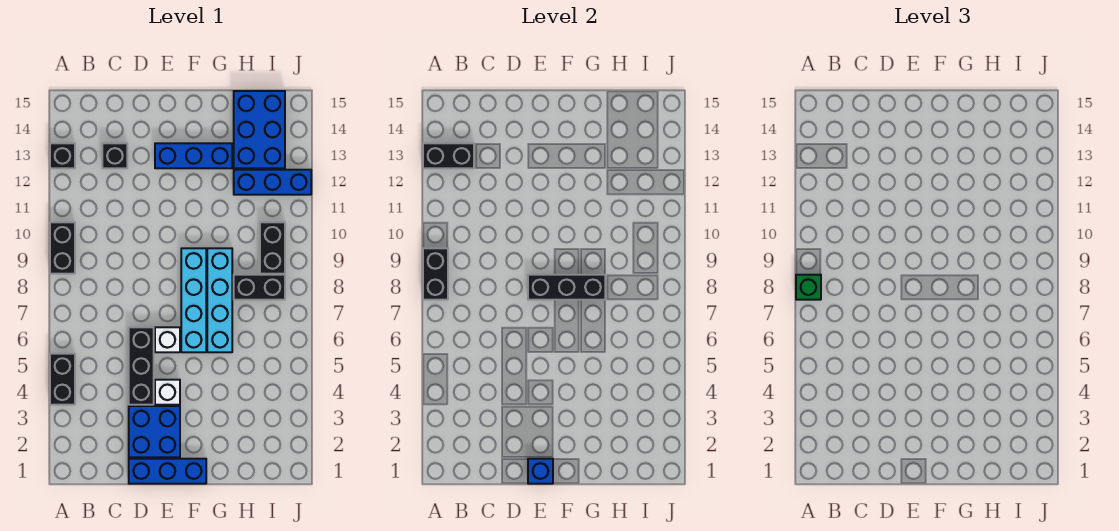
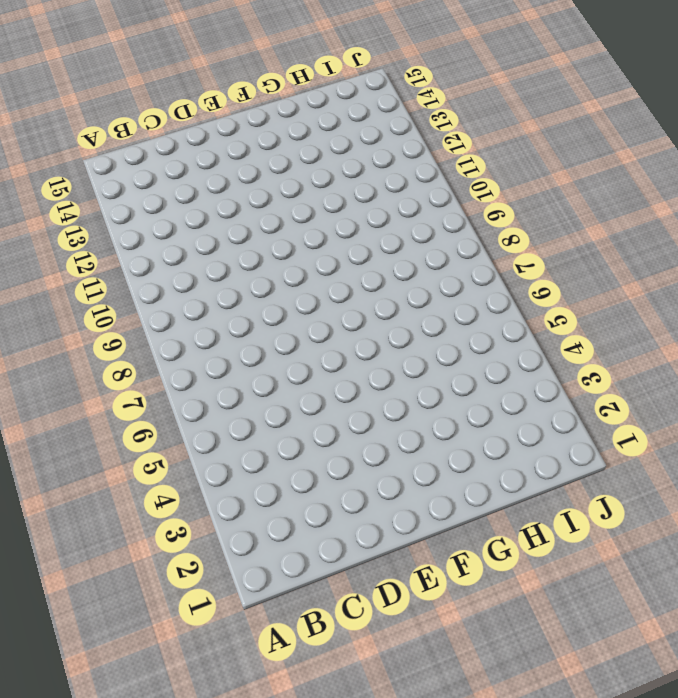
none -> black brick A4:A5 level 1
none -> black brick A9:A10 level 1
none -> black brick A13 level 1

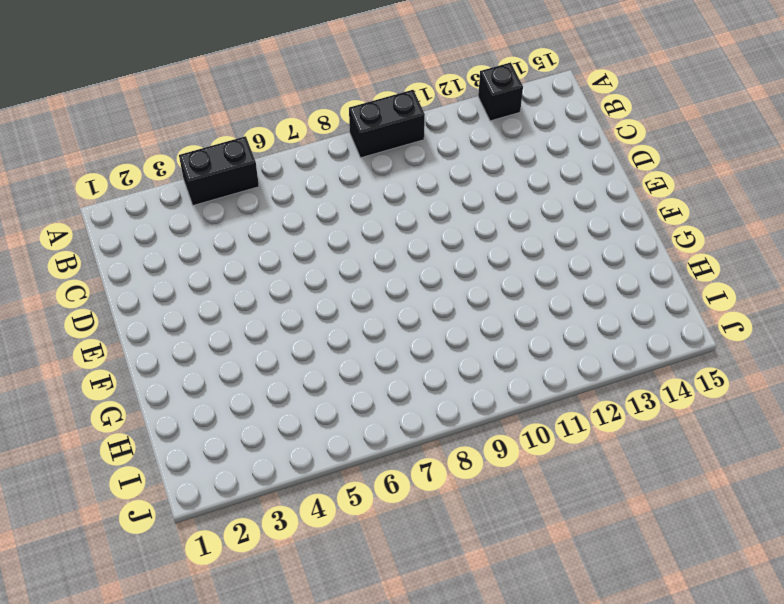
none -> black brick C13 level 1
none -> blue brick D1:F1 level 1
none -> blue brick D2:E3 level 1

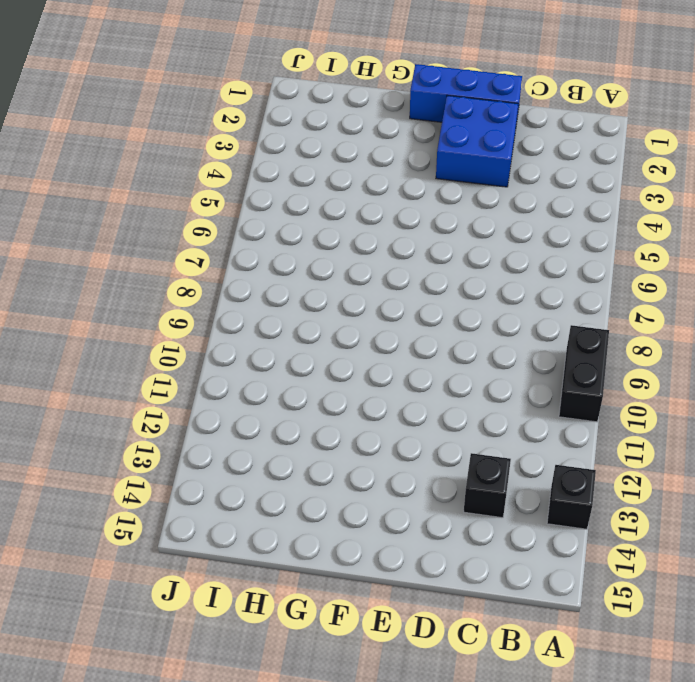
none -> black brick A4:A5 level 1
none -> black brick D4:D6 level 1
none -> white brick E4 level 1

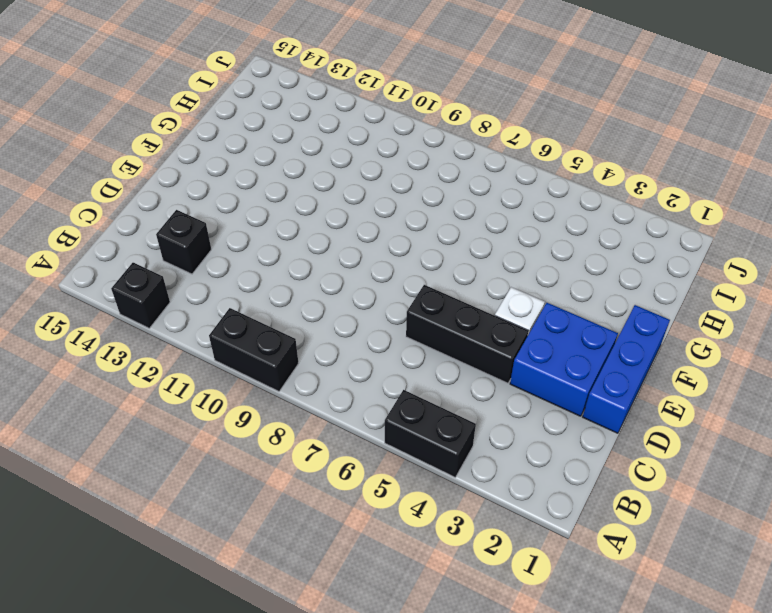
none -> white brick E6 level 1
none -> blue brick E13:G13 level 1
none -> cyan brick F6:F9 level 1

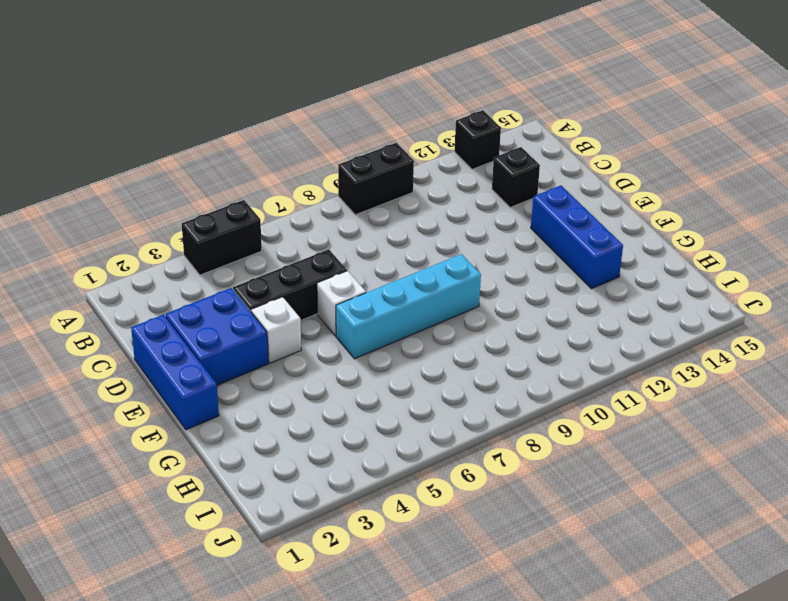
none -> cyan brick G6:G9 level 1
none -> black brick H8:I8 level 1
none -> blue brick H12:J12 level 1

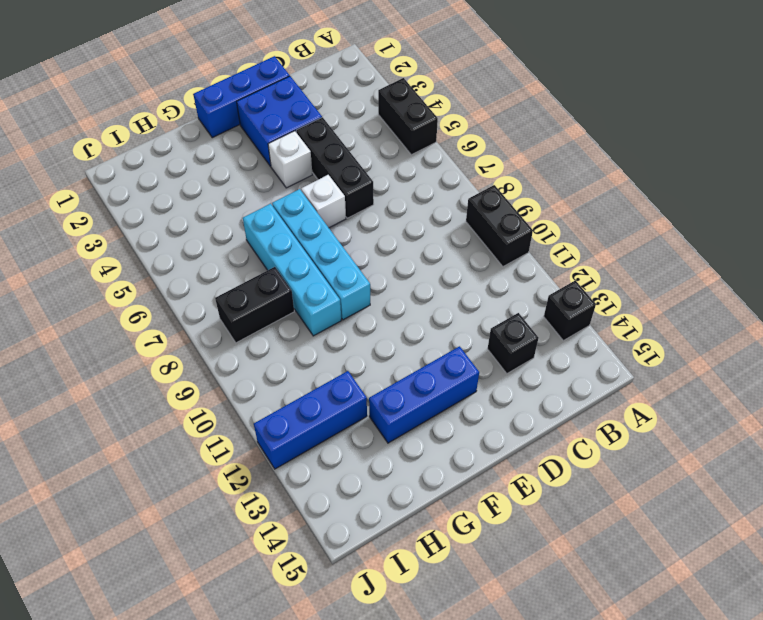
none -> blue brick H13:I15 level 1
none -> black brick I9:I10 level 1
none -> black brick A8:A9 level 2

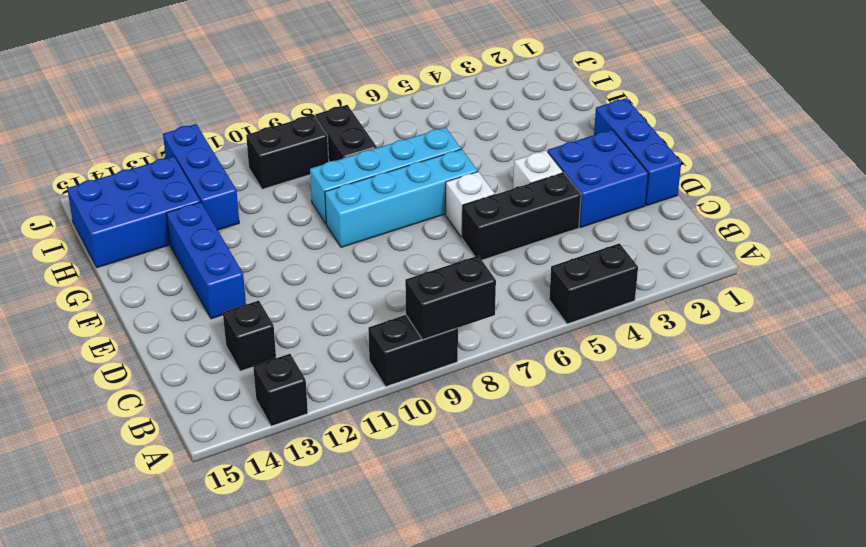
none -> black brick A13:B13 level 2
none -> blue brick E1 level 2
none -> black brick E8:G8 level 2

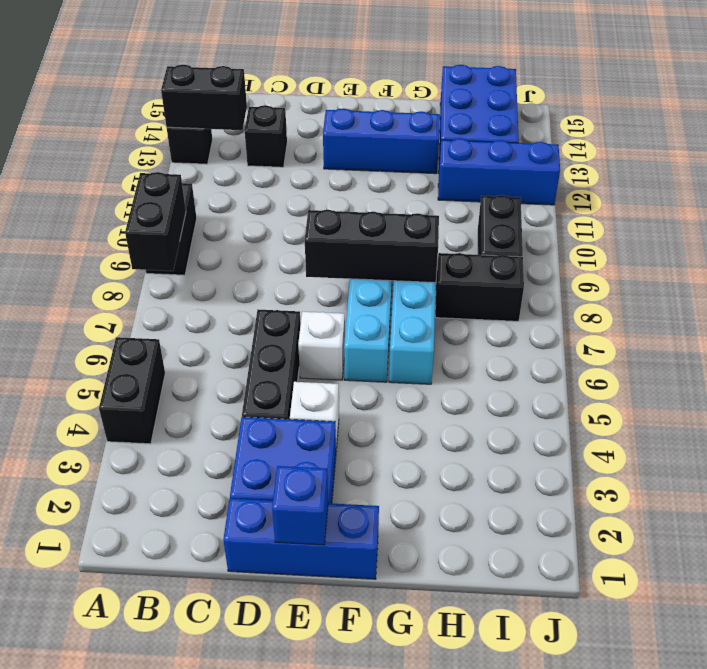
none -> green brick A8 level 3

